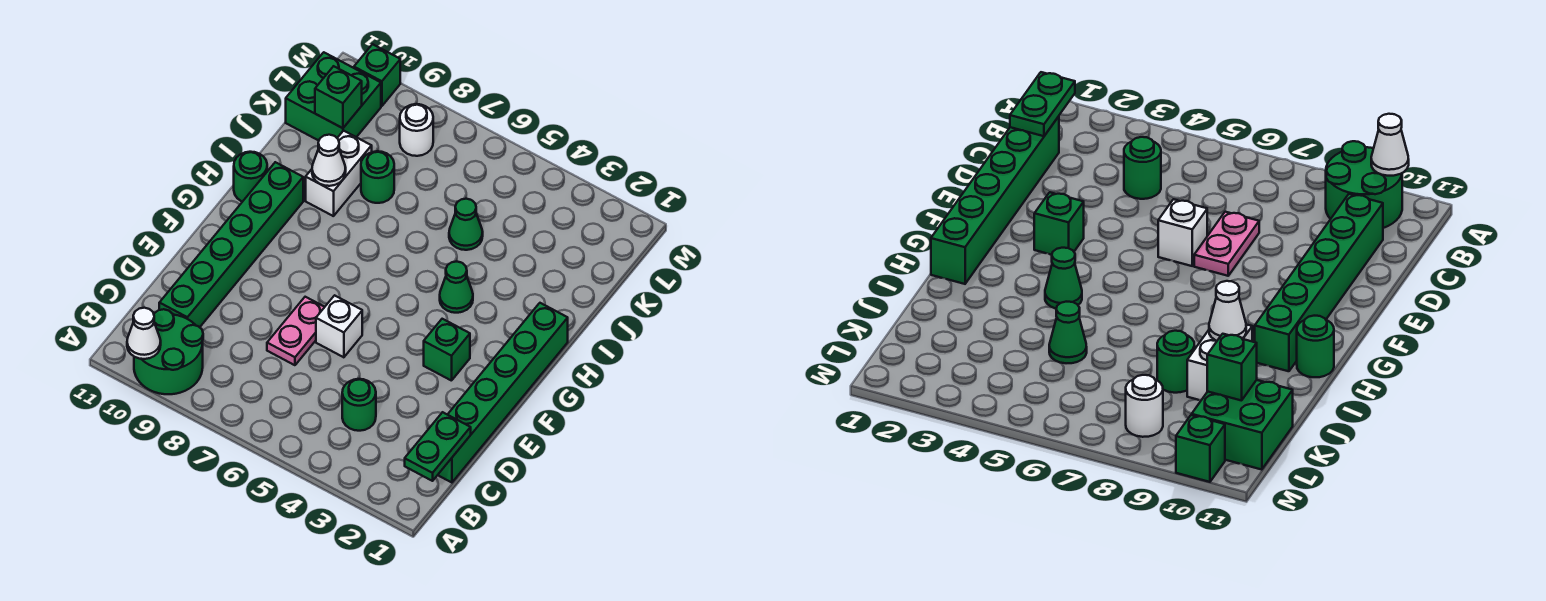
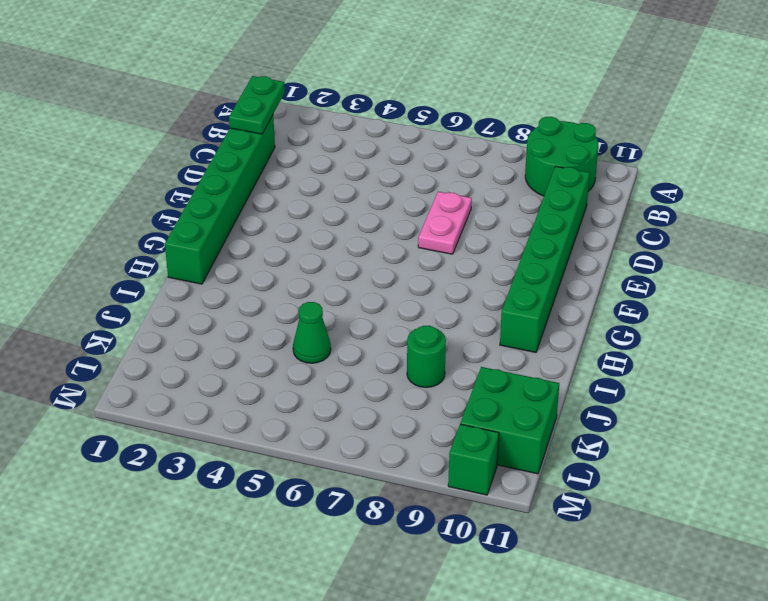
none -> green round brick C4 level 1
none -> white brick E6 level 1
none -> green brick F3 level 1

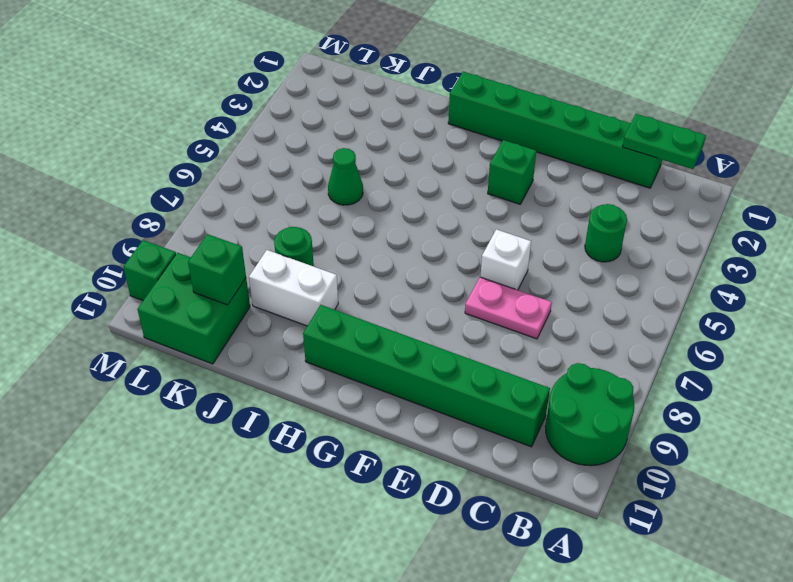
none -> green cone H4 level 1
none -> green round brick H11 level 1
none -> white round brick L8 level 1

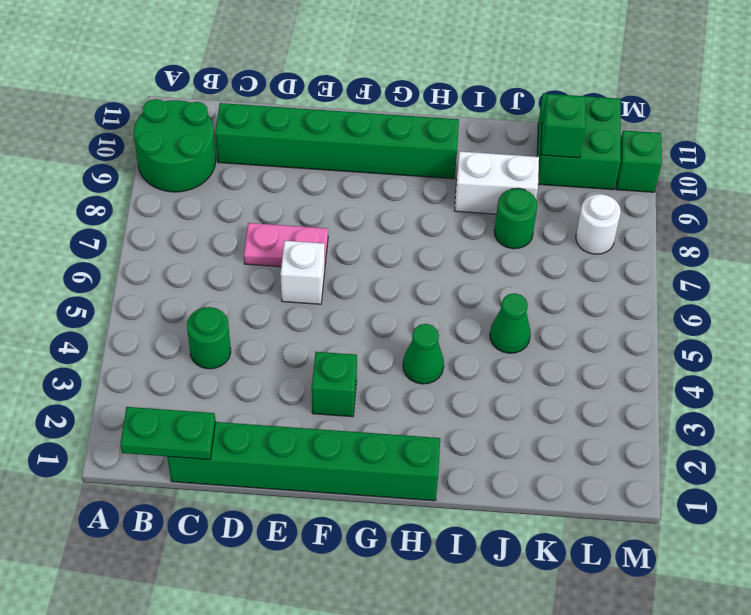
none -> green round brick H11 level 1
none -> white cone A10 level 2
none -> white cone I9 level 2

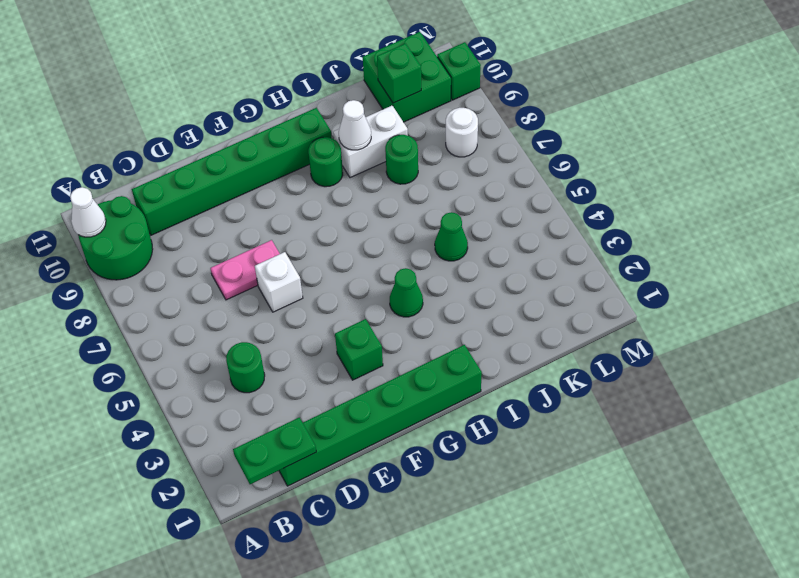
green round brick H9 level 1 -> green round brick H11 level 1

